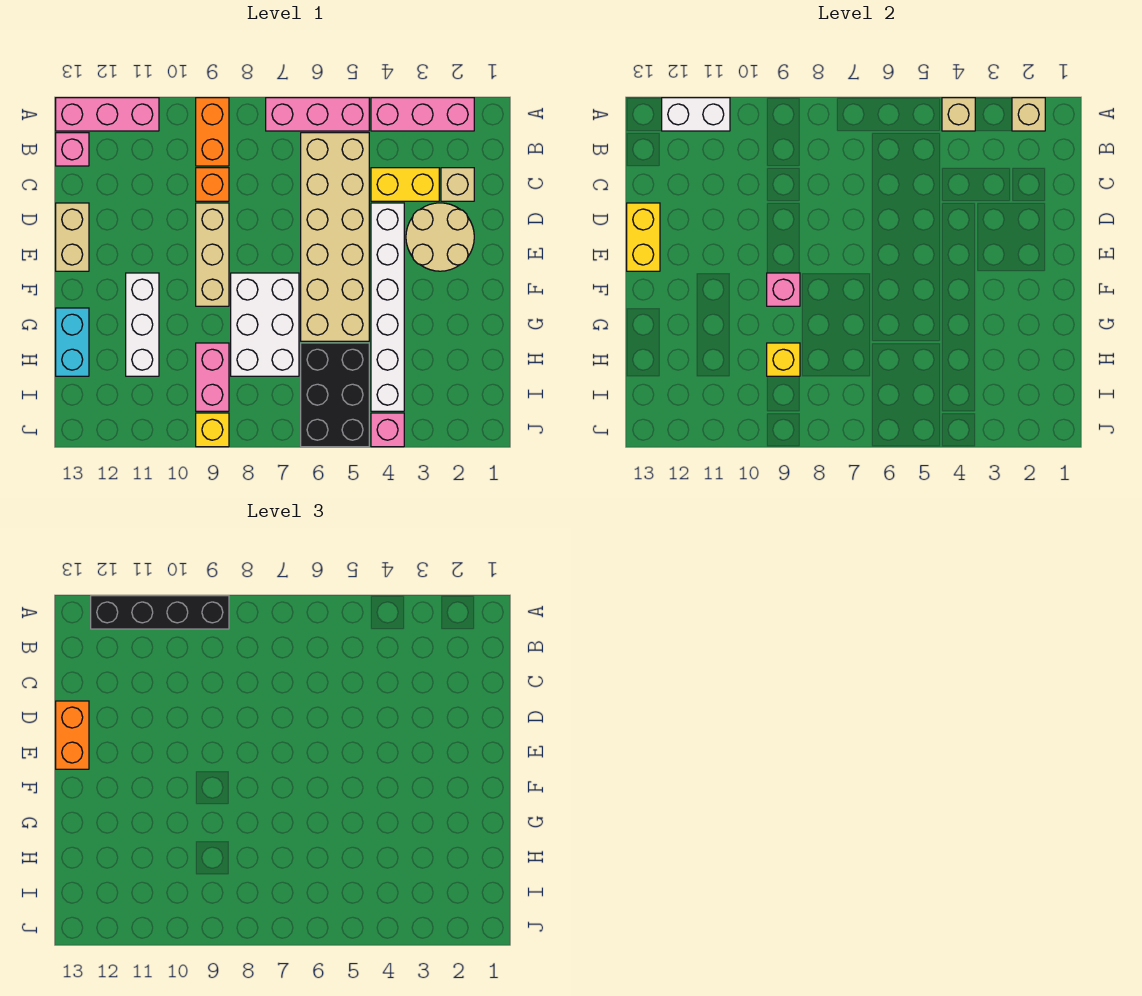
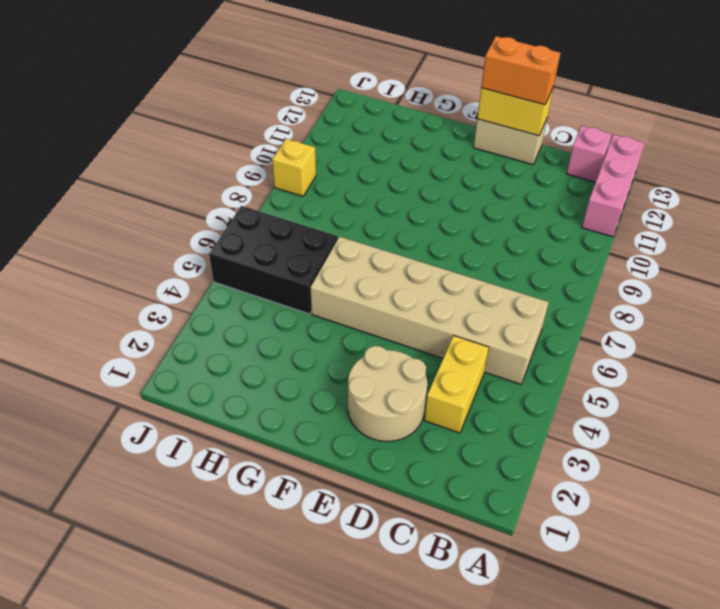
none -> pink brick A2:A4 level 1
none -> pink brick A5:A7 level 1
none -> orange brick A9:B9 level 1

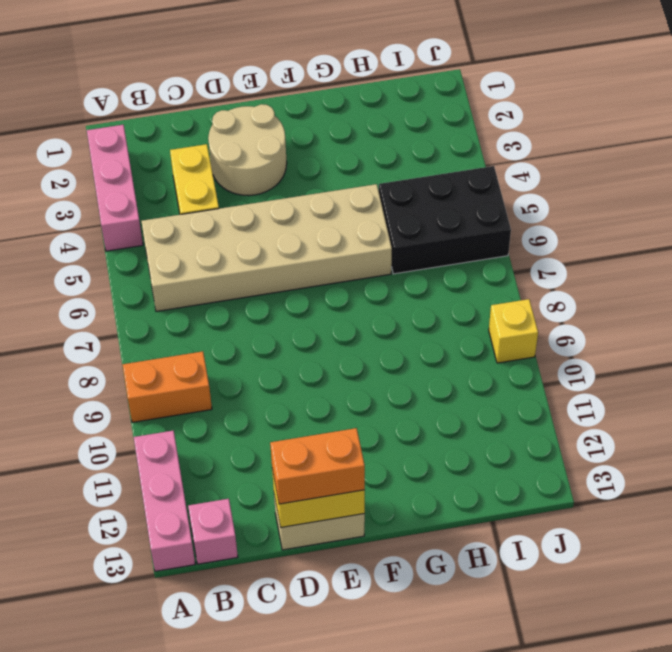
none -> pink brick A5:A7 level 1
none -> tan brick C2 level 1
none -> orange brick C9 level 1

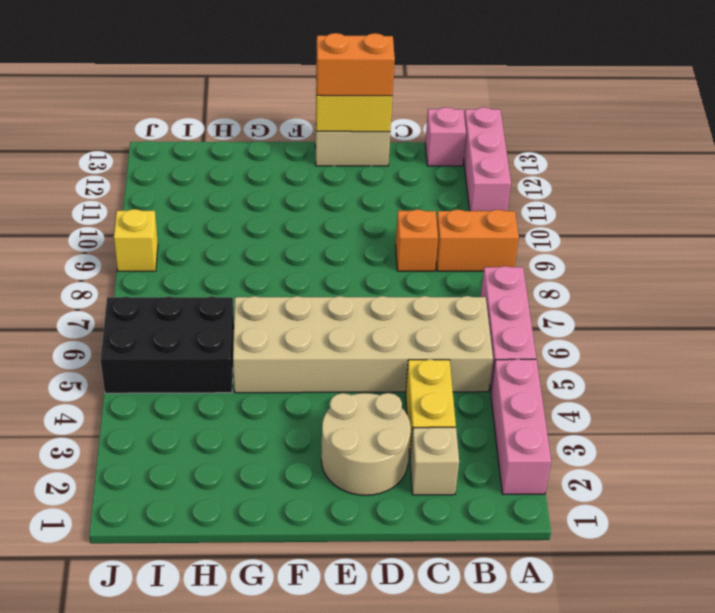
none -> white brick D4:I4 level 1
none -> tan brick D9:F9 level 1
none -> white brick F7:H8 level 1

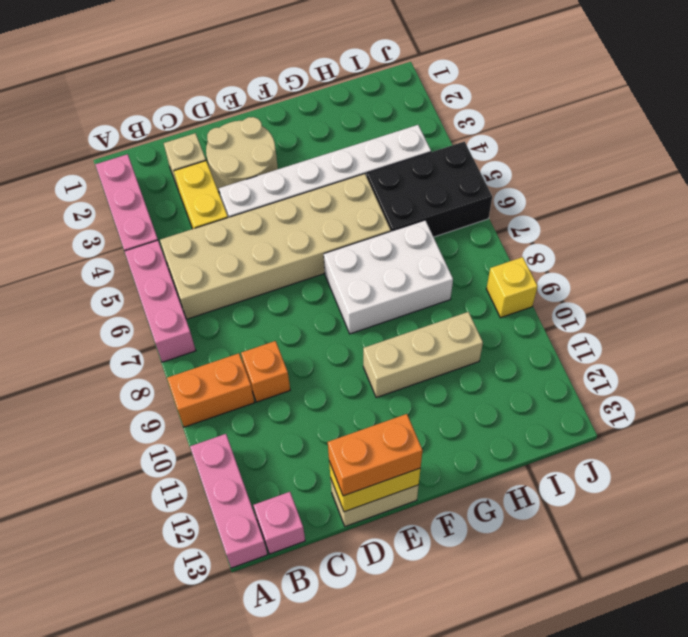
tan brick F10:H10 level 1 -> tan brick D9:F9 level 1
none -> white brick F11:H11 level 1
none -> cyan brick G13:H13 level 1
none -> pink brick H9:I9 level 1

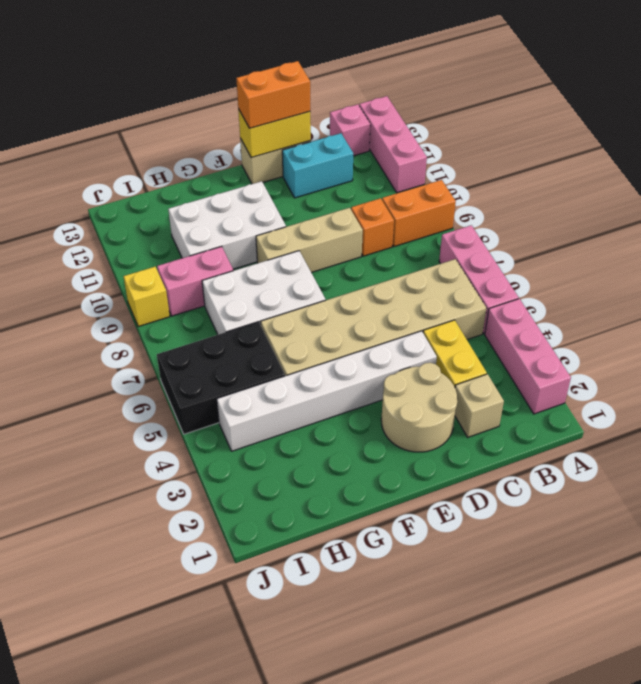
cyan brick C12:D12 level 1 -> cyan brick G13:H13 level 1
white brick F10:H11 level 1 -> white brick F11:H11 level 1
none -> pink brick J4 level 1
none -> tan brick A2 level 2
none -> tan brick A4 level 2

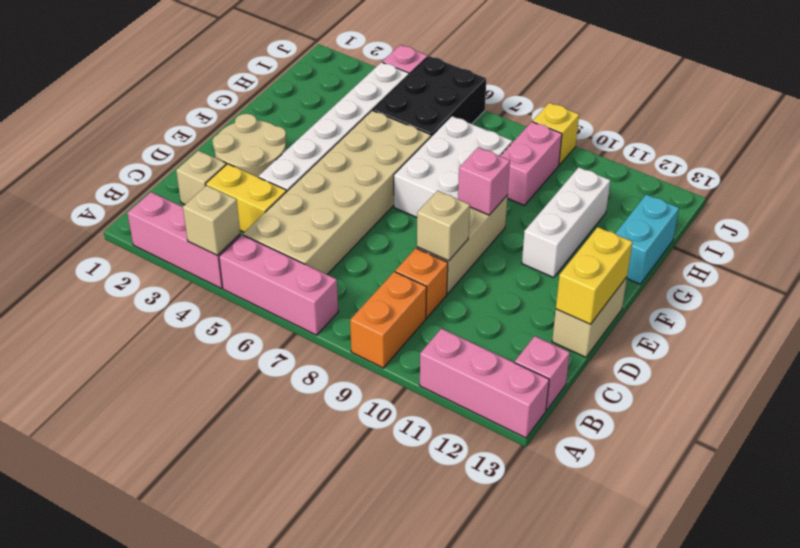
tan brick D9 level 2 -> tan brick A2 level 2
none -> white brick A11:A12 level 2
none -> yellow brick H9 level 2
none -> black brick A9:A12 level 3

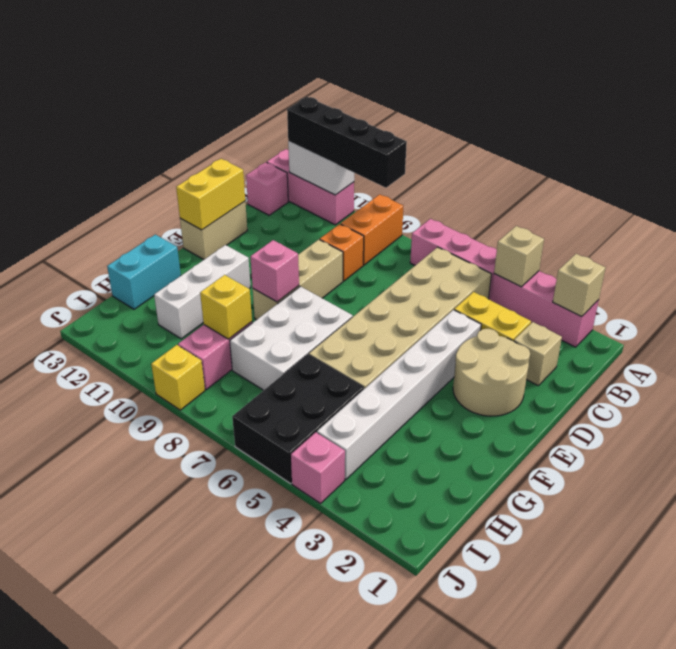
none -> orange brick D13:E13 level 3

